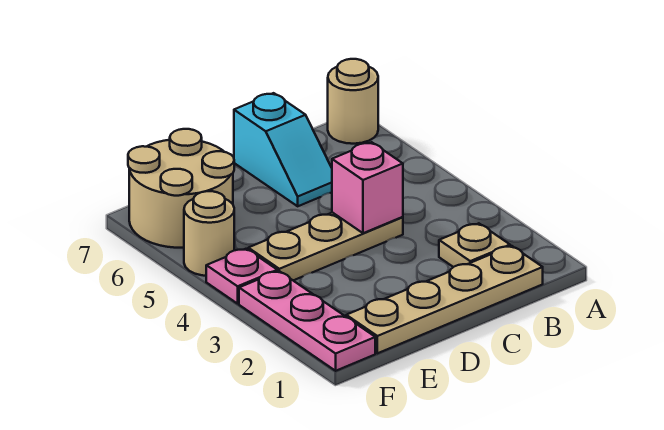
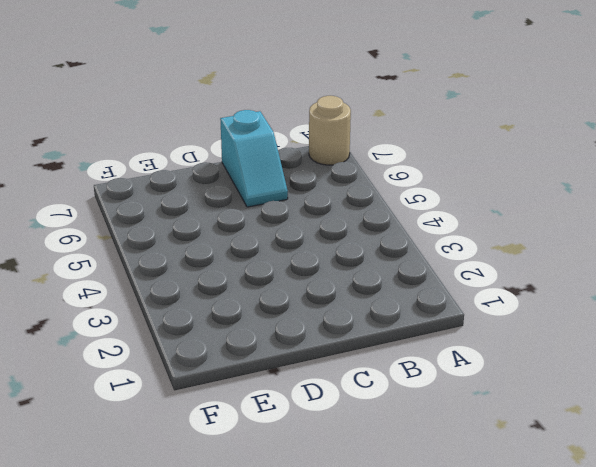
none -> tan plate B1:E1 level 1
none -> tan plate B2 level 1

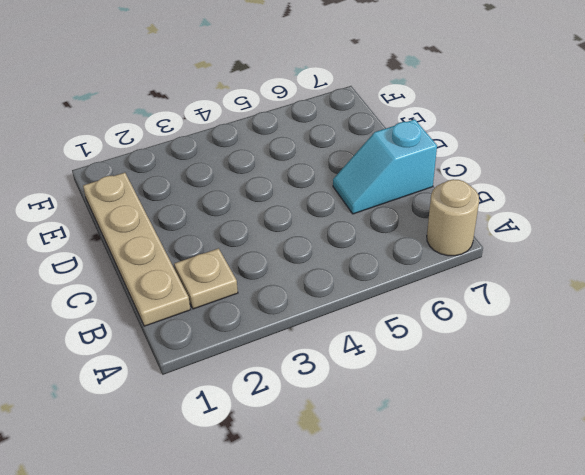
none -> tan plate C4:E4 level 1
none -> tan round brick E6:F7 level 1

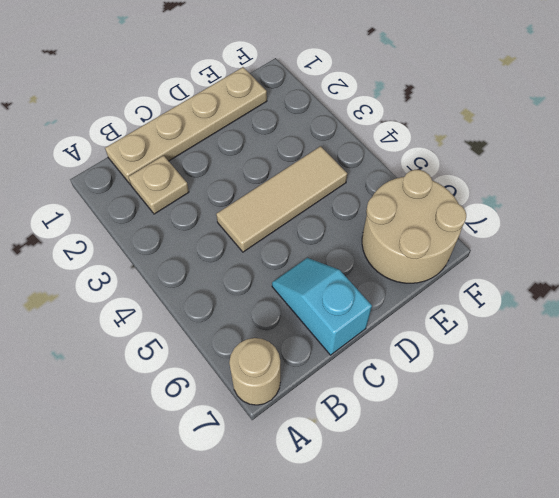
tan tile C4:E4 level 1 -> tan plate C4:E4 level 1
none -> pink plate F1:F3 level 1
none -> pink plate F4 level 1

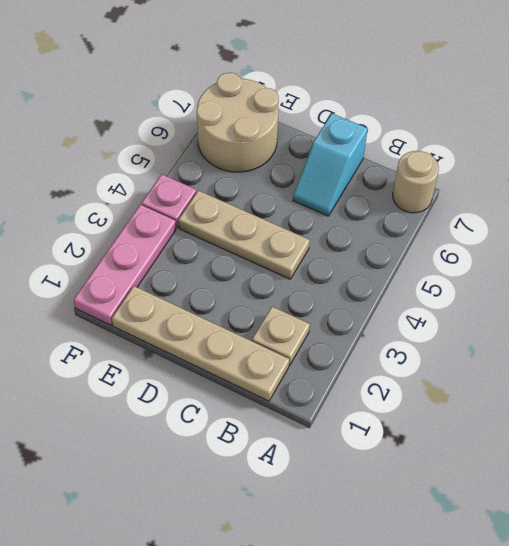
none -> tan round brick F5 level 1
none -> pink brick C4 level 2

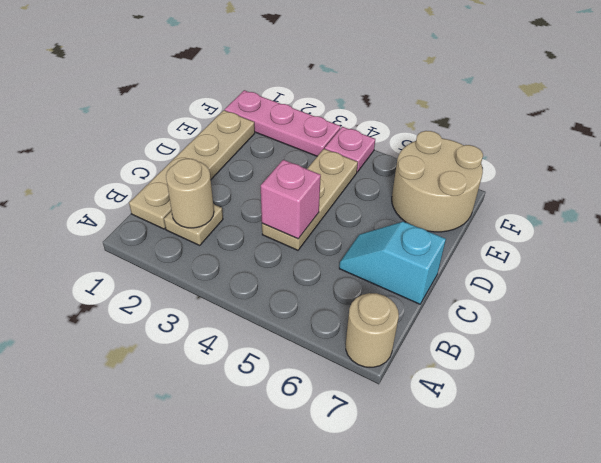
tan round brick B2 level 2 -> tan round brick F5 level 1

